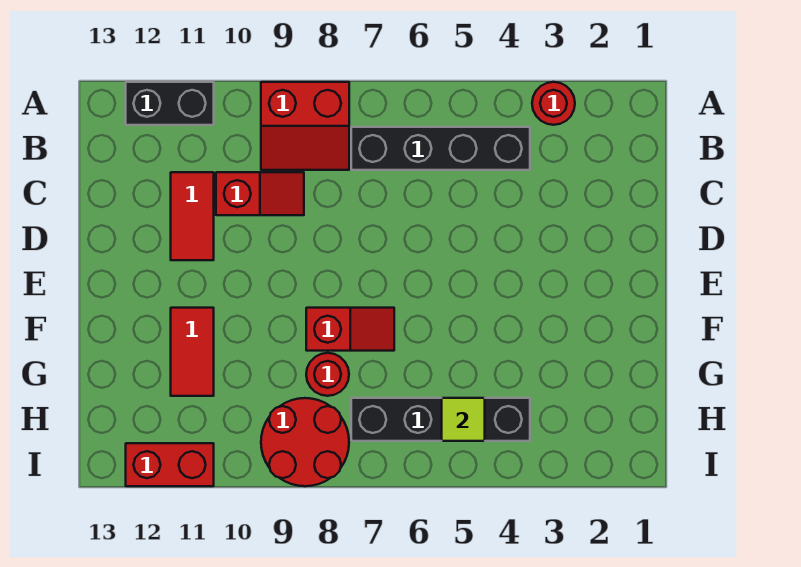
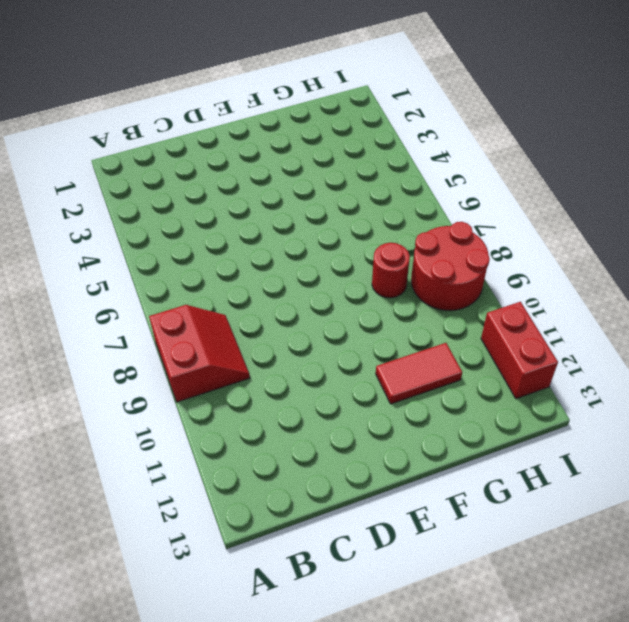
none -> red round brick A3 level 1
none -> black brick A11:A12 level 1
none -> black brick B4:B7 level 1

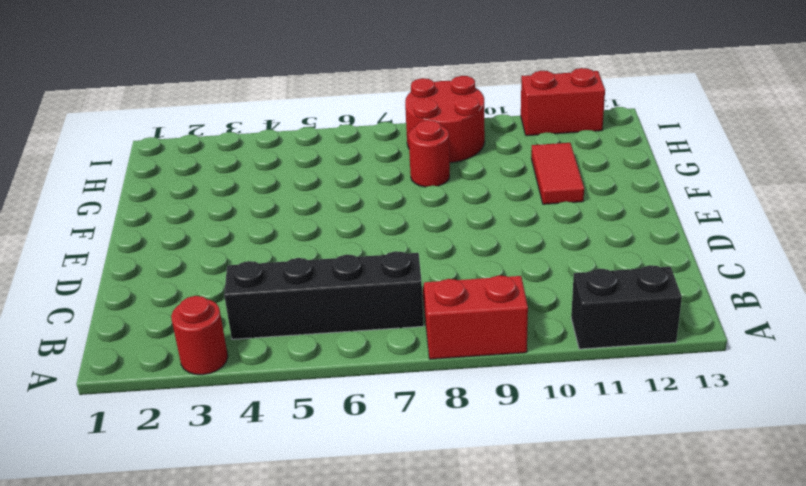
none -> red slope C9:C10 level 1 top 10
none -> red tile C11:D11 level 1
none -> red slope F7:F8 level 1 top 8

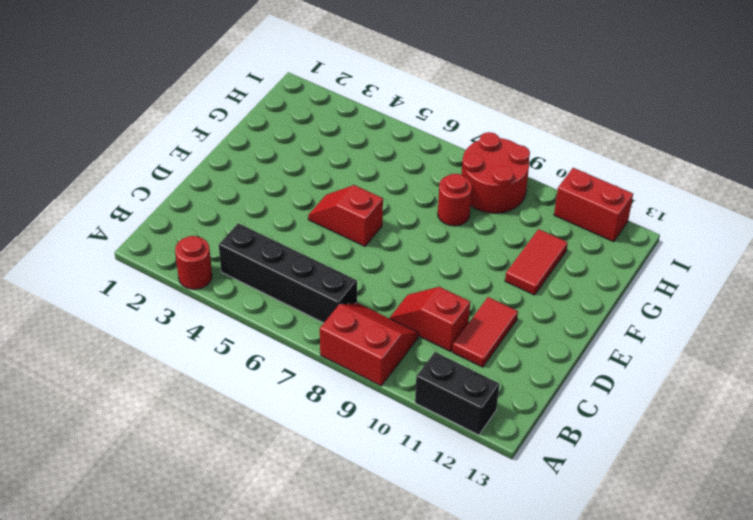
red slope E5:E6 level 1 top 6 -> red slope F7:F8 level 1 top 8
none -> black brick H4:H7 level 1
none -> lime tile H5 level 2

